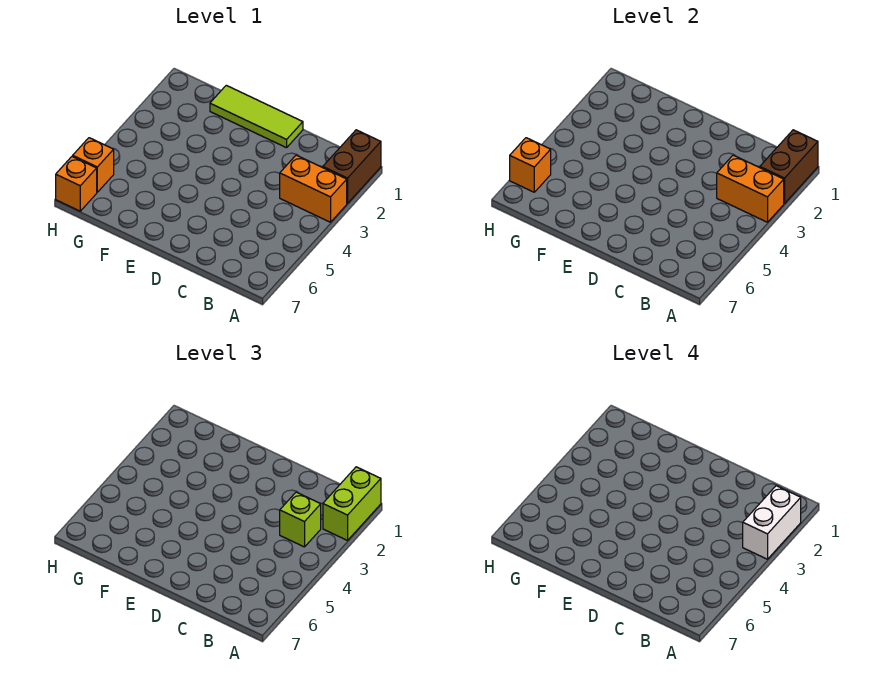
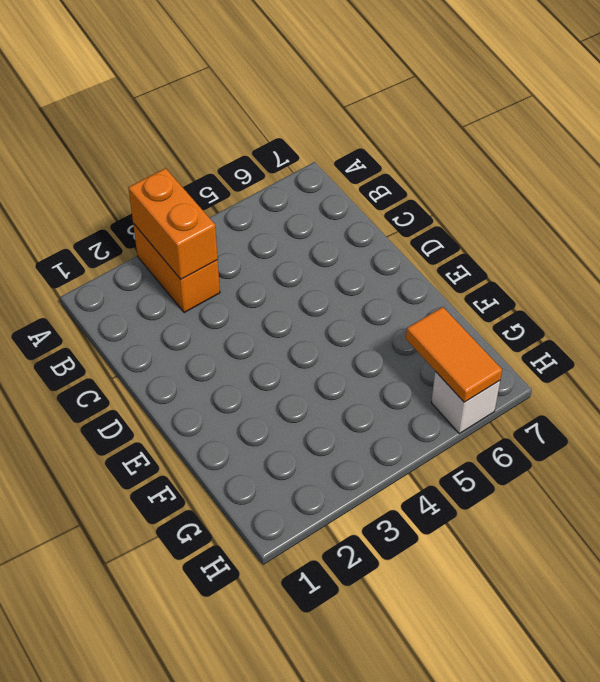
orange tile G6:H6 level 2 -> orange brick H6 level 2
white brick H6 level 1 -> orange brick H6 level 1
none -> brown brick A1:A2 level 1
none -> lime tile D1:F1 level 1

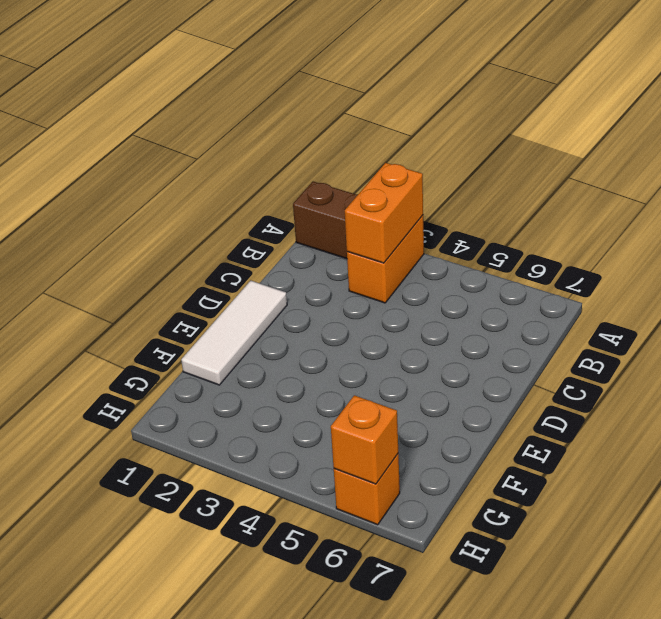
white tile D1:F1 level 1 -> lime tile D1:F1 level 1
none -> orange brick H7 level 1
none -> brown brick A1:A2 level 2

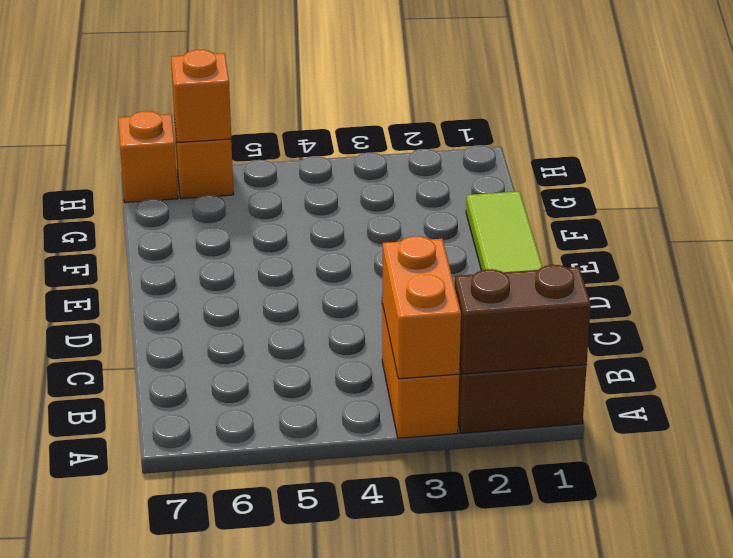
none -> lime brick A1:A2 level 3
none -> lime brick B3 level 3

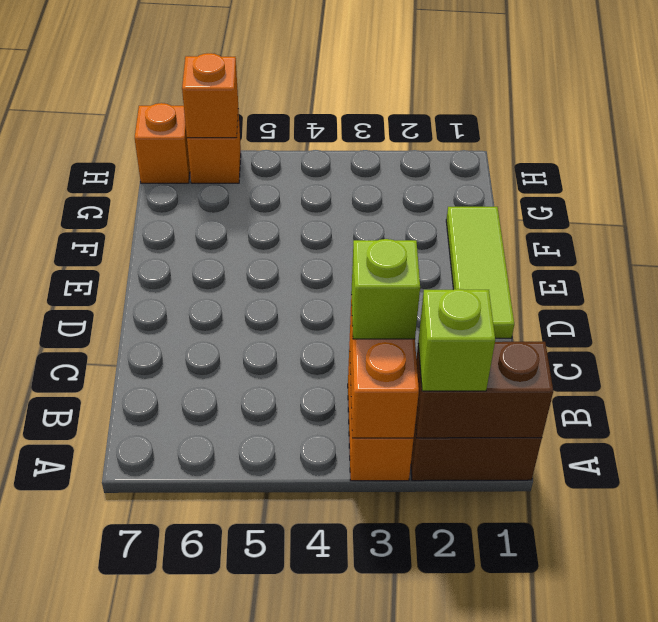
lime brick A2 level 3 -> lime brick A1:A2 level 3
none -> white brick A2:A3 level 4

